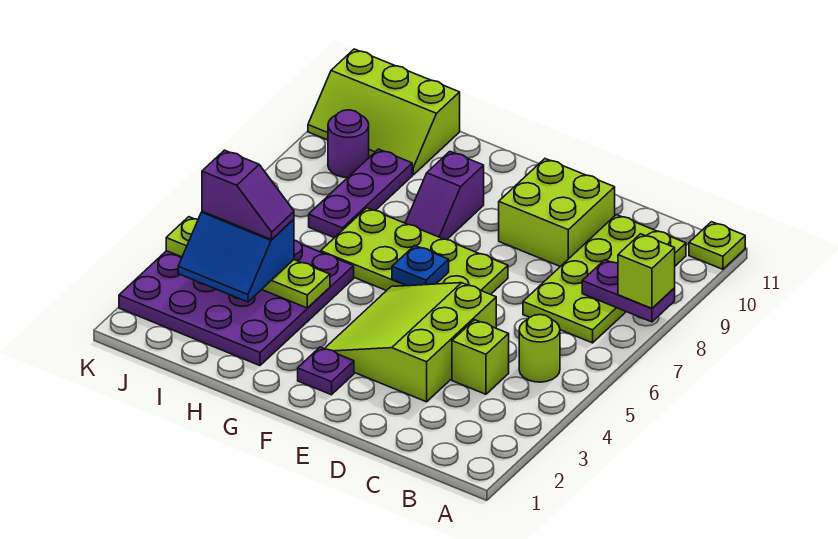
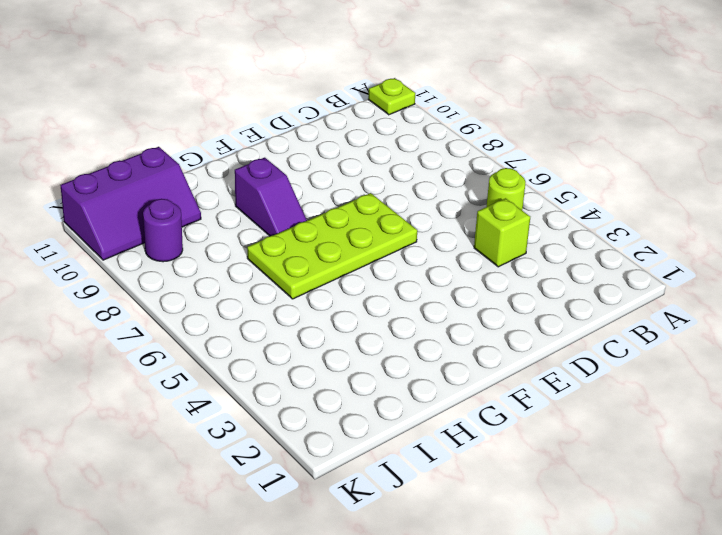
purple slope I10:K11 level 1 top 11 -> lime slope I10:K11 level 1 top 11
none -> lime plate B7:C10 level 1
none -> lime slope D3:F5 level 1 top D
none -> lime brick D9:E10 level 1

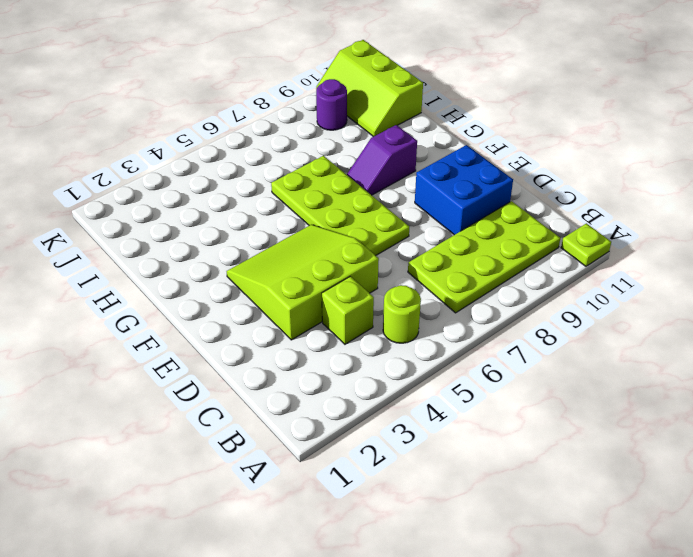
blue brick D9:E10 level 1 -> lime brick D9:E10 level 1
none -> purple plate F2 level 1
none -> purple plate H2:K5 level 1
none -> purple plate I7:I9 level 1

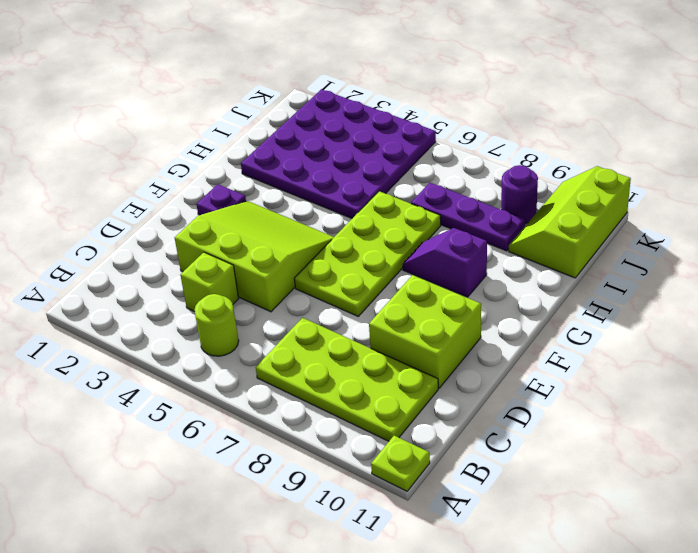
none -> purple plate A8:B8 level 2
none -> blue plate F6 level 2
none -> lime plate H4:K4 level 2

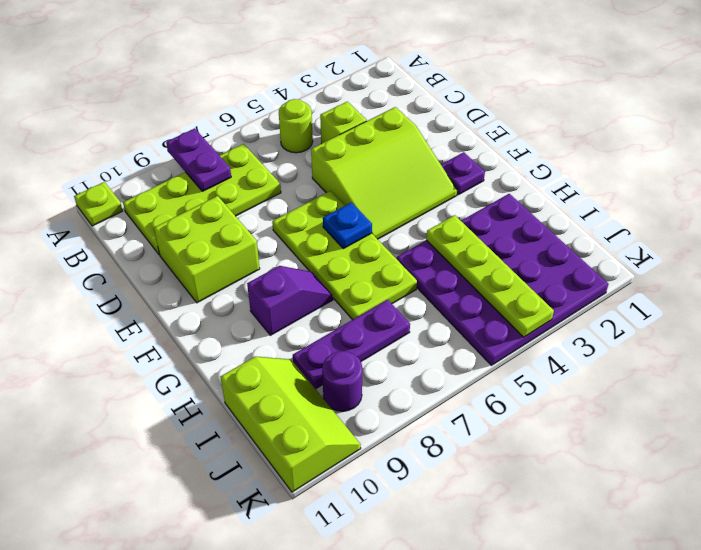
none -> lime brick A8 level 3
none -> blue slope I3:J4 level 3 top 4
none -> purple slope I4:J4 level 4 top J

